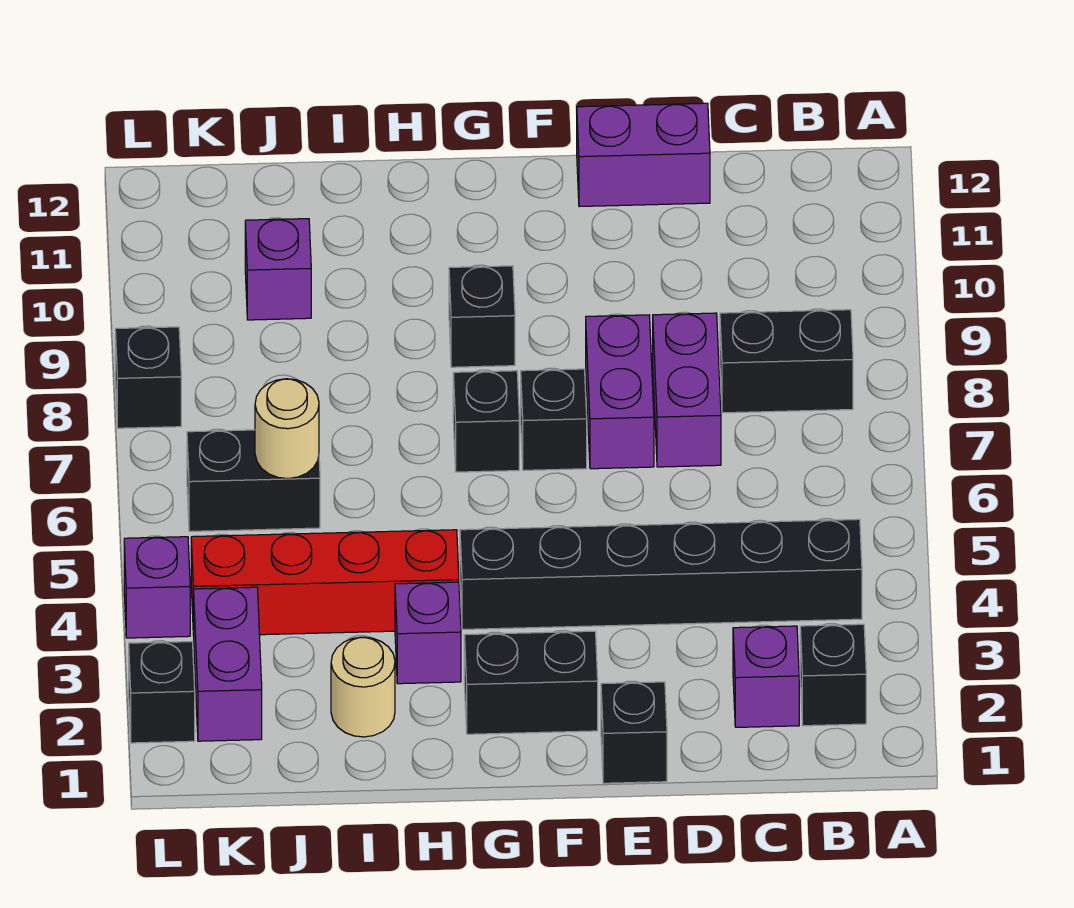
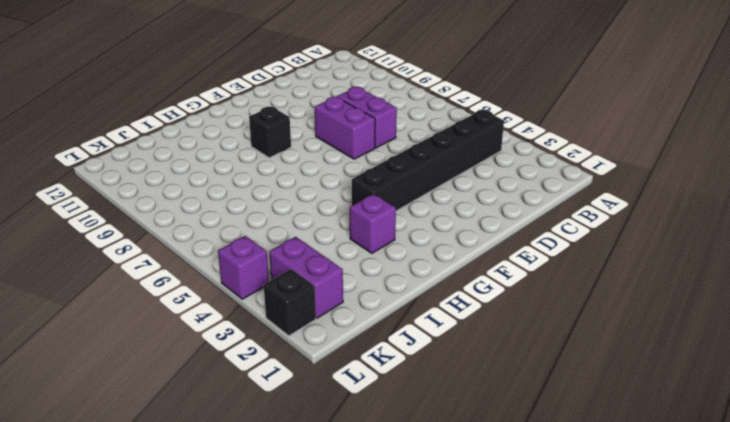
none -> black brick B2 level 1
none -> black brick B8:C8 level 1
none -> purple brick C2 level 1

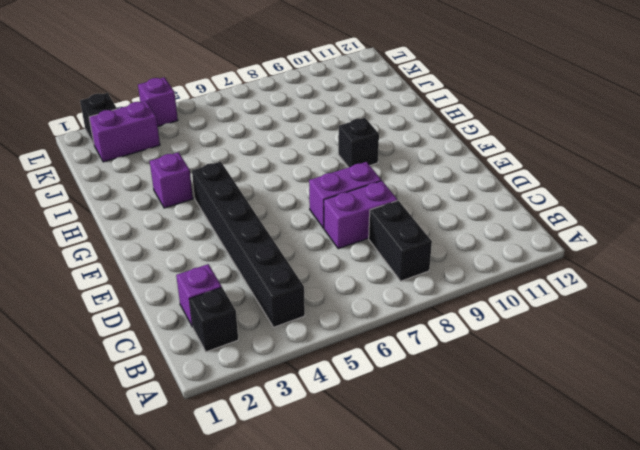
none -> purple brick D12:E12 level 1
none -> black brick E1 level 1
none -> black brick F2:G2 level 1

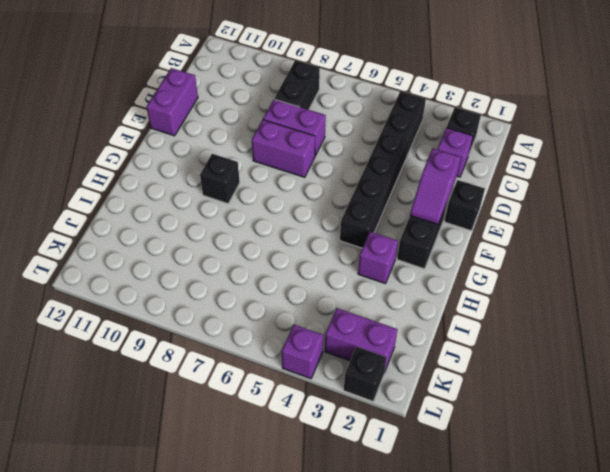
purple slope E2:F2 level 2 top E -> none
none -> black brick F7 level 1
none -> black brick G7 level 1
none -> red brick H4:K4 level 1

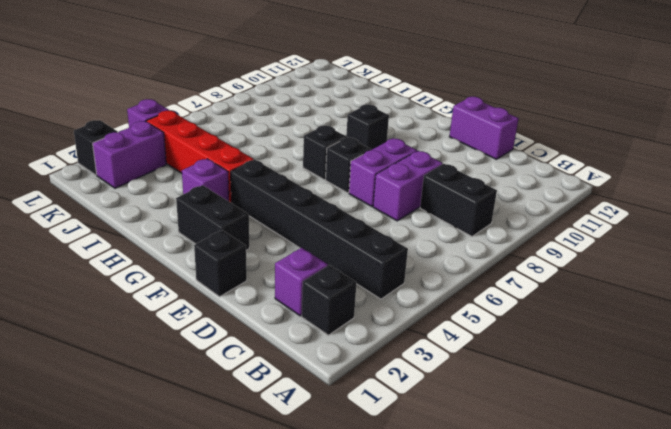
none -> tan round brick I2 level 1
none -> black brick J6:K6 level 1
none -> purple brick J10 level 1

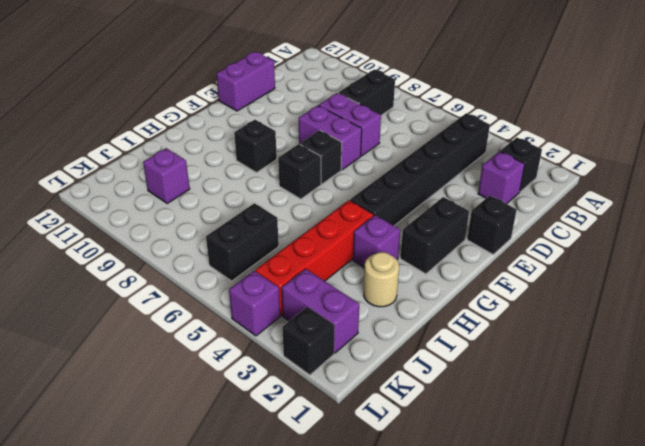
none -> black brick L8 level 1
none -> tan round brick J6 level 2

